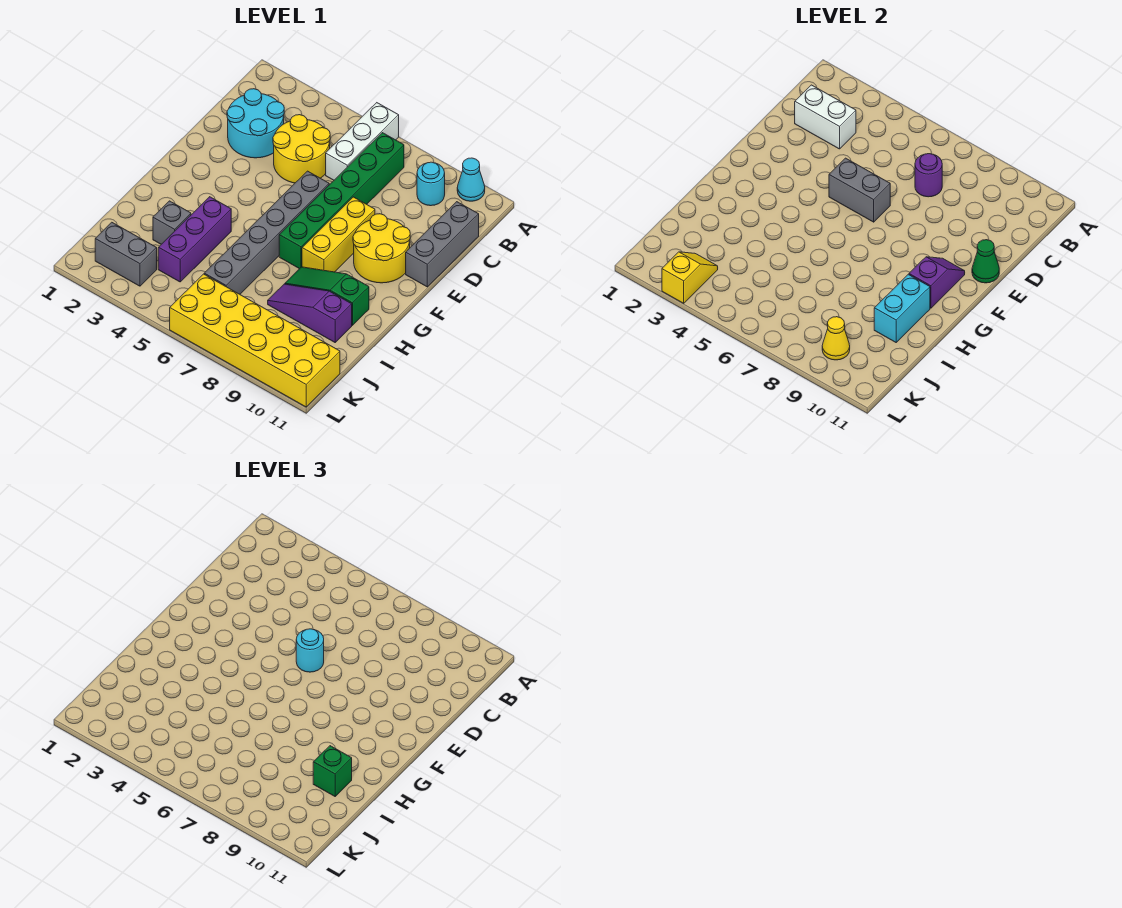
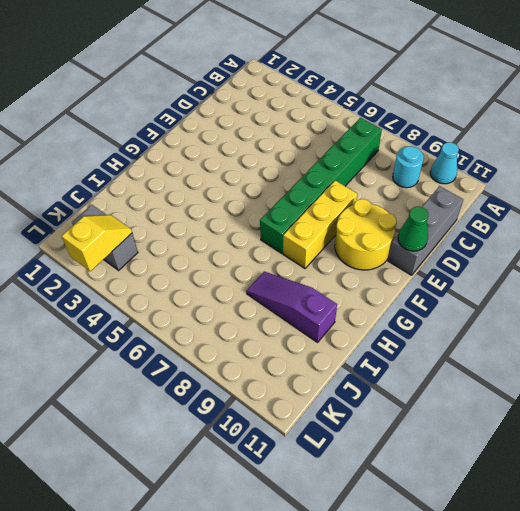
none -> white brick A6:C6 level 1
none -> cyan round brick C2:D3 level 1
none -> yellow round brick C4:D5 level 1

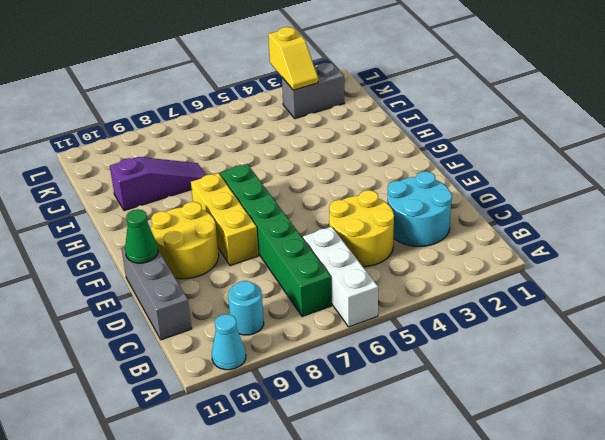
none -> grey brick E6:J6 level 1
none -> purple brick H4:J4 level 1
none -> green slope H8:H10 level 1 top 10

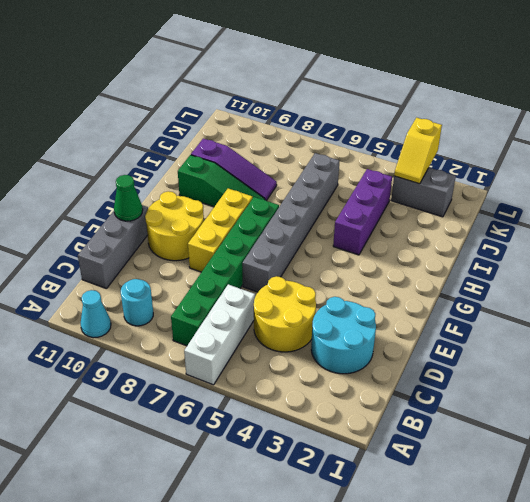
none -> grey brick I3 level 1
none -> yellow brick K6:L11 level 1
none -> white brick C2:C3 level 2

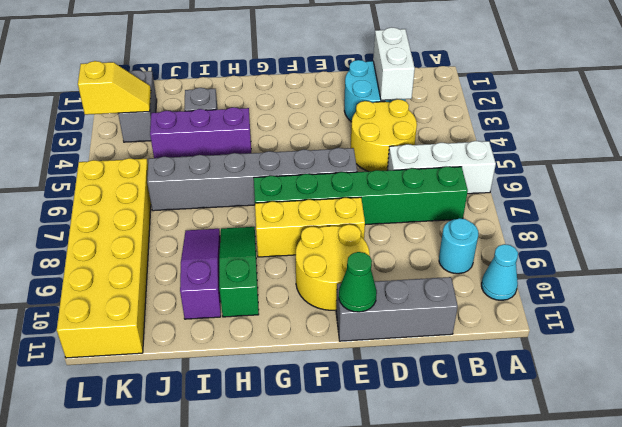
none -> purple round brick C7 level 2
none -> grey brick E5:E6 level 2
none -> purple slope F10:G10 level 2 top G

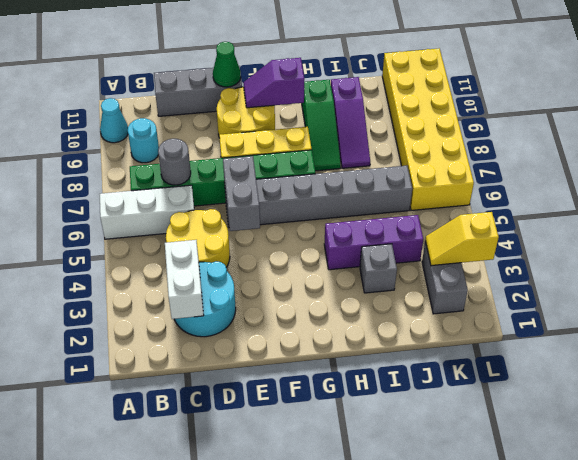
grey round brick C7 level 2 -> purple round brick C7 level 2
none -> cyan brick H10:I10 level 2
none -> yellow cone K9 level 2
none -> cyan round brick E6 level 3

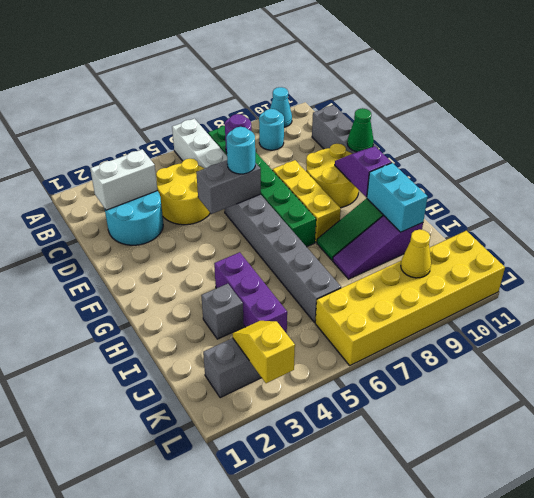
none -> green brick I10 level 3

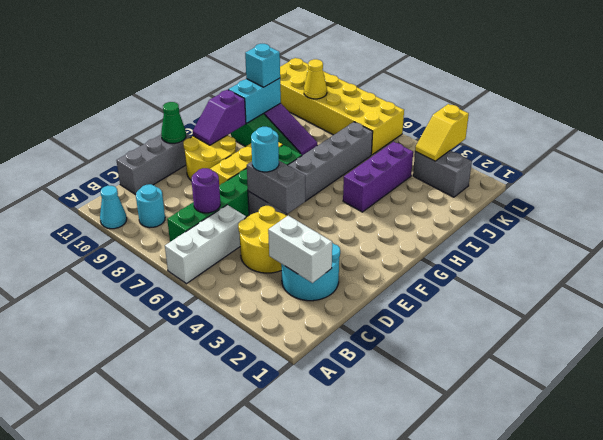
cyan brick I10 level 3 -> green brick I10 level 3
none -> grey brick I3 level 1

